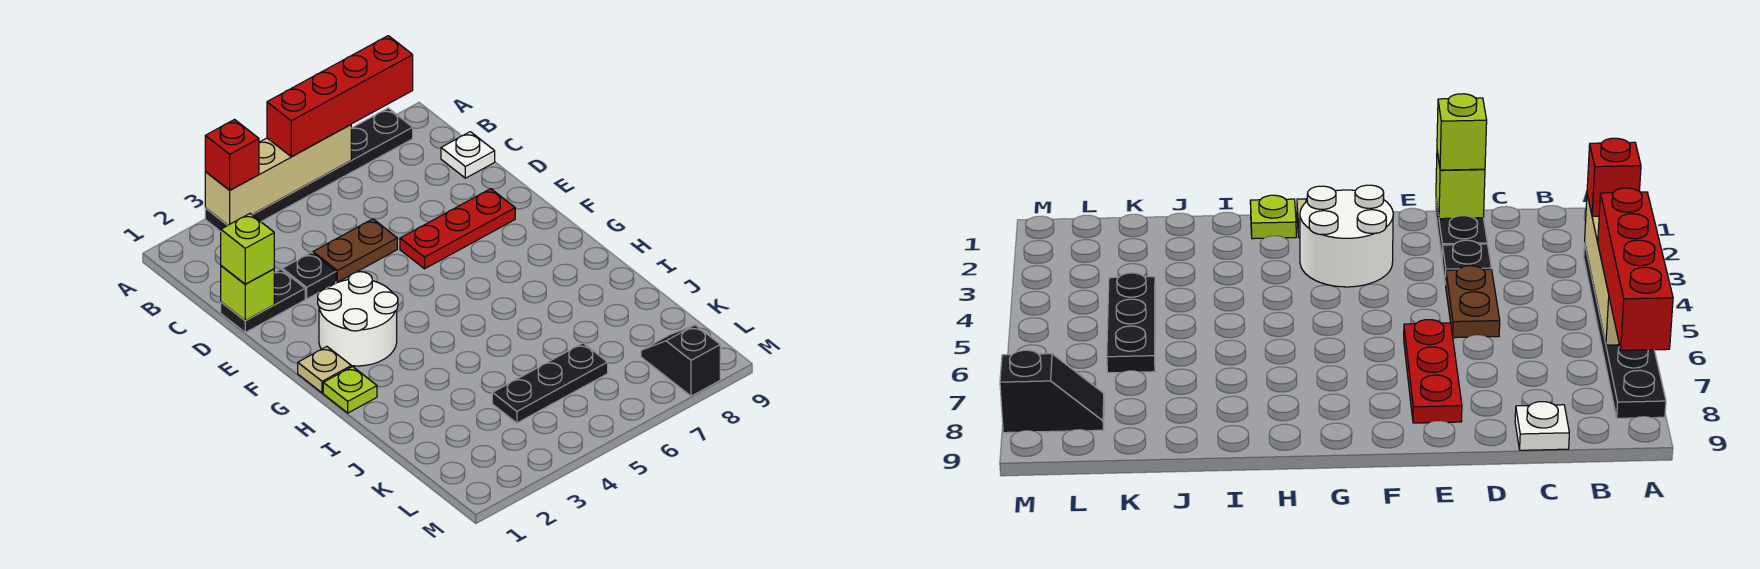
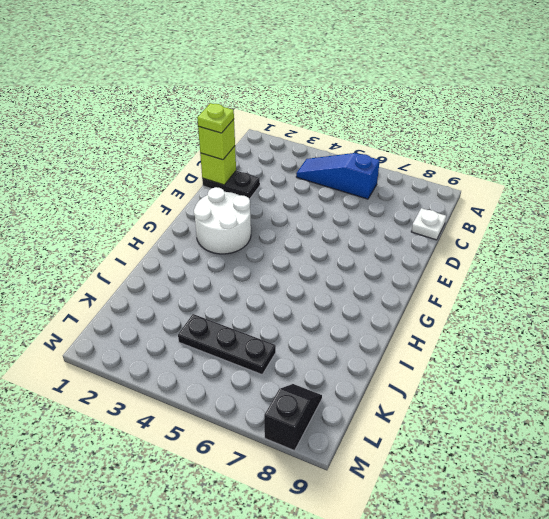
blue slope B4:B6 level 1 top 6 -> none
lime plate D1 level 4 -> lime plate H1 level 1
none -> black plate A3:A8 level 1
none -> black plate D3 level 1
none -> brown plate D4:D5 level 1

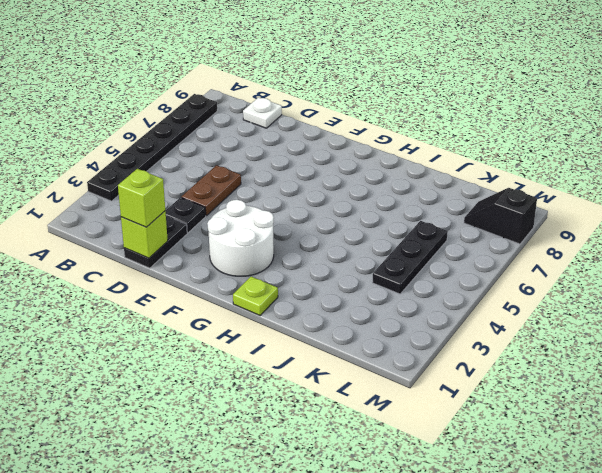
none -> red plate E6:E8 level 1
none -> tan plate G1 level 1
none -> tan brick A3:A6 level 2

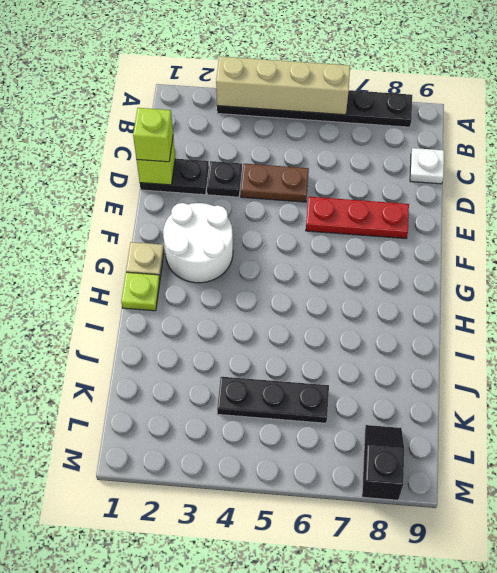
none -> red brick A3 level 3
none -> red brick A5:A8 level 3

